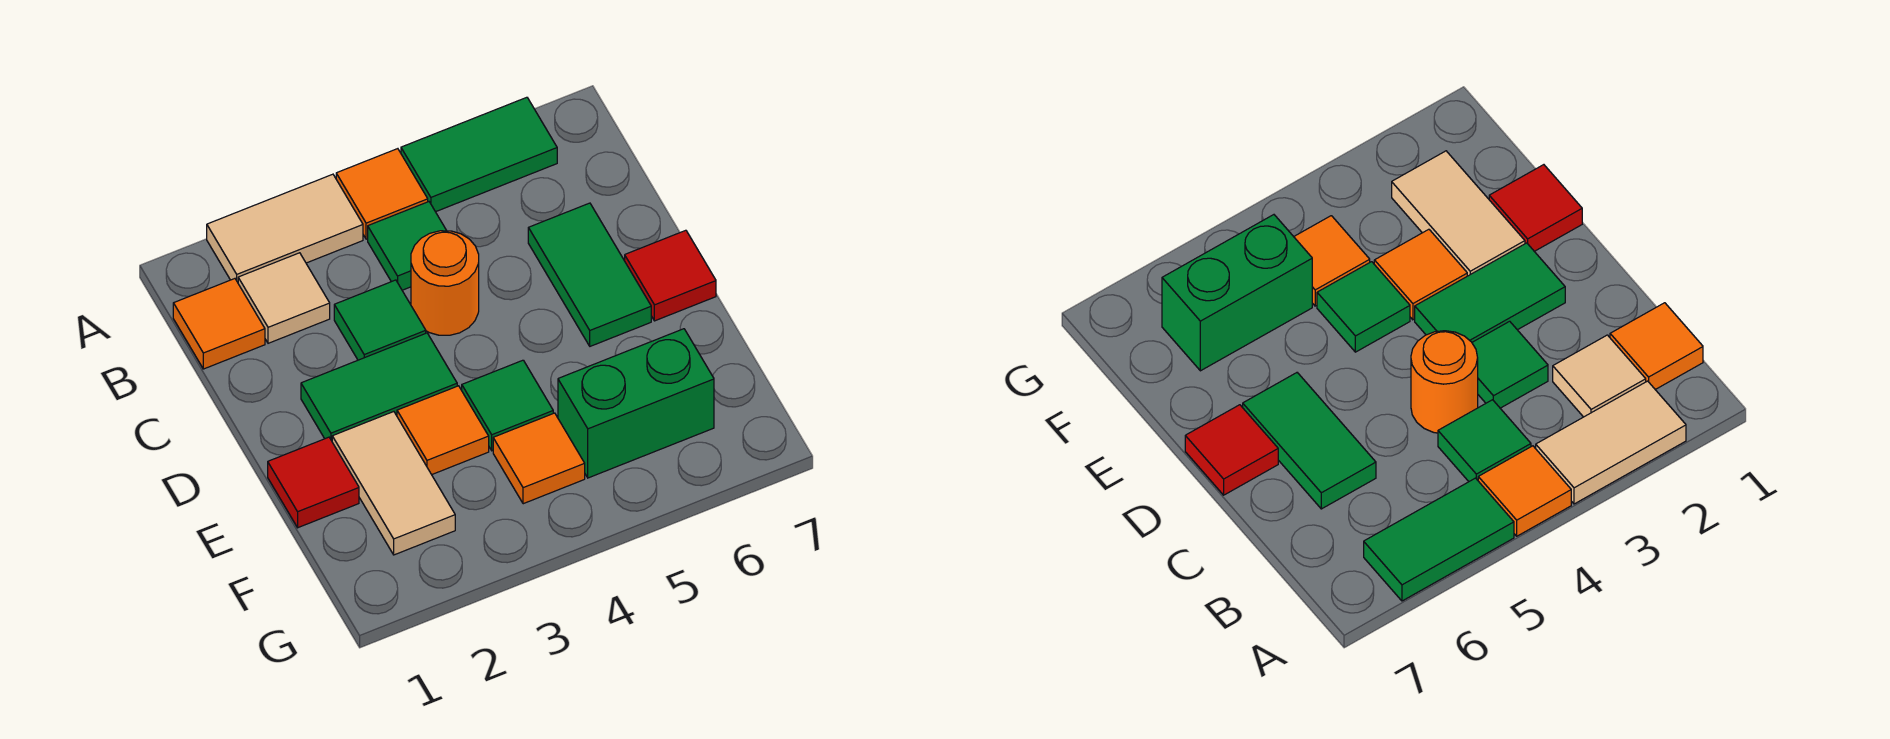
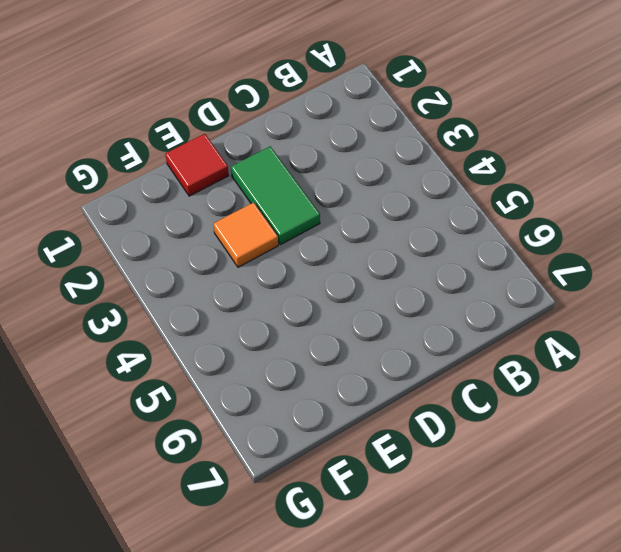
none -> tan tile A2:A3 level 1
none -> orange tile A4 level 1
none -> green tile A5:A6 level 1

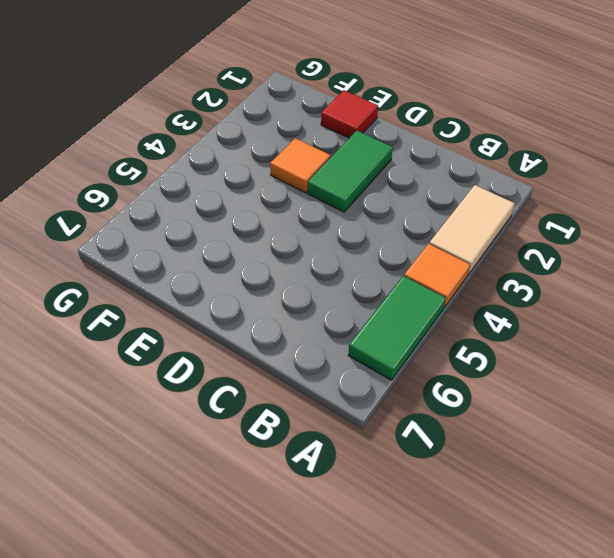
none -> orange tile B1 level 1
none -> tan tile B2 level 1
none -> green tile B4 level 1

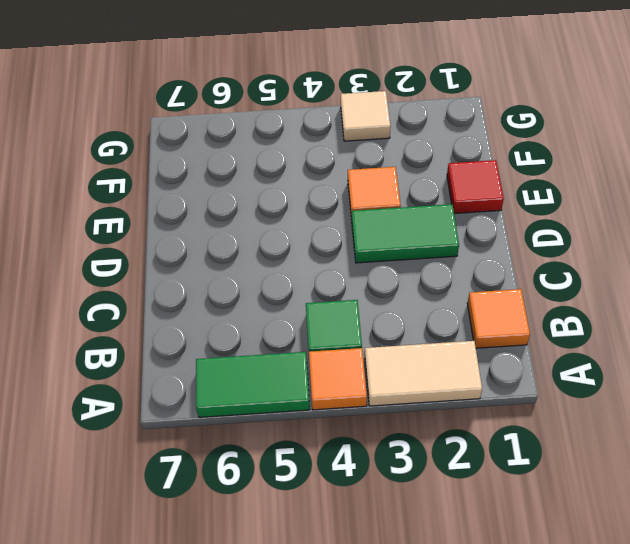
tan tile G3 level 1 -> tan tile B2 level 1
none -> green tile C3 level 1
none -> orange round brick C4 level 1
none -> green tile C6:D6 level 1

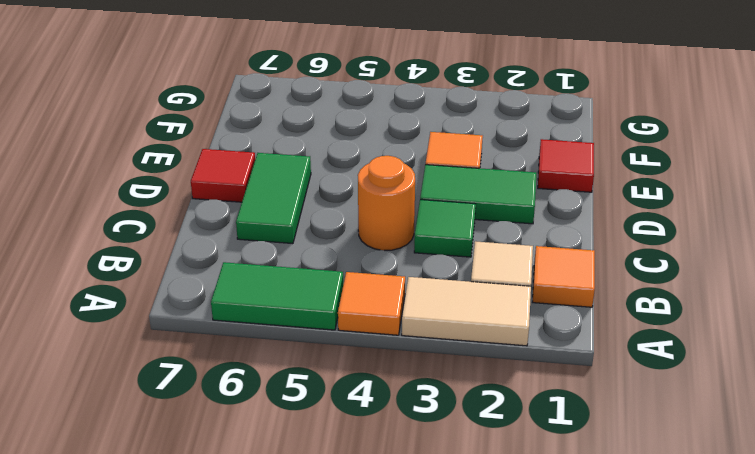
none -> green tile B4 level 1
none -> tan tile E2:F2 level 1
none -> green tile E4 level 1

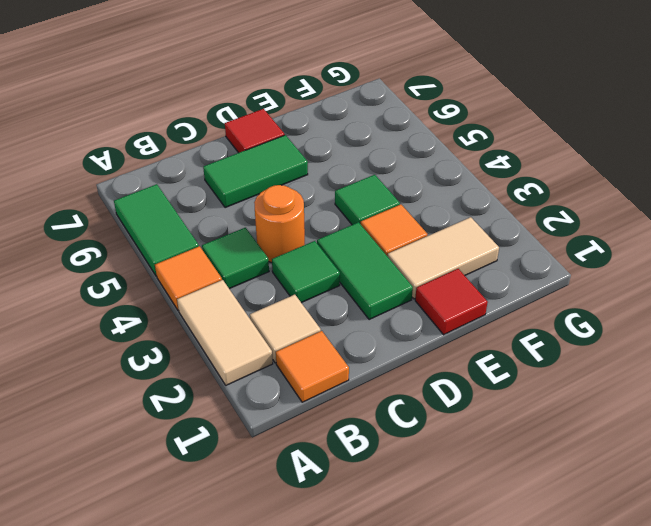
none -> orange tile F4 level 1
none -> green brick F5:F6 level 1

